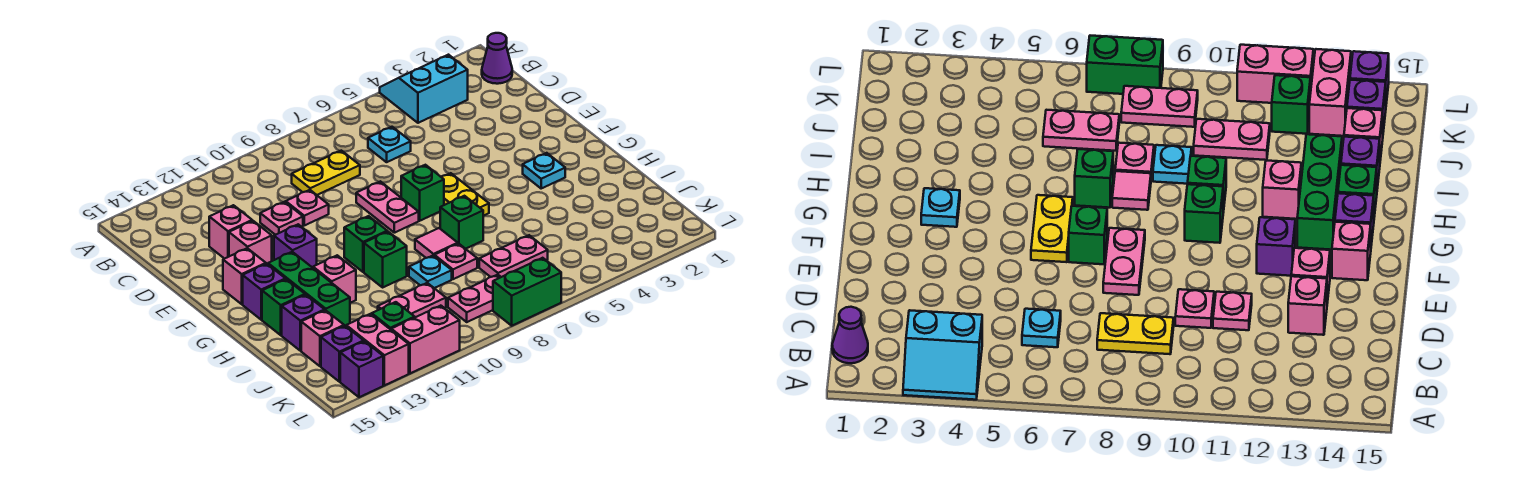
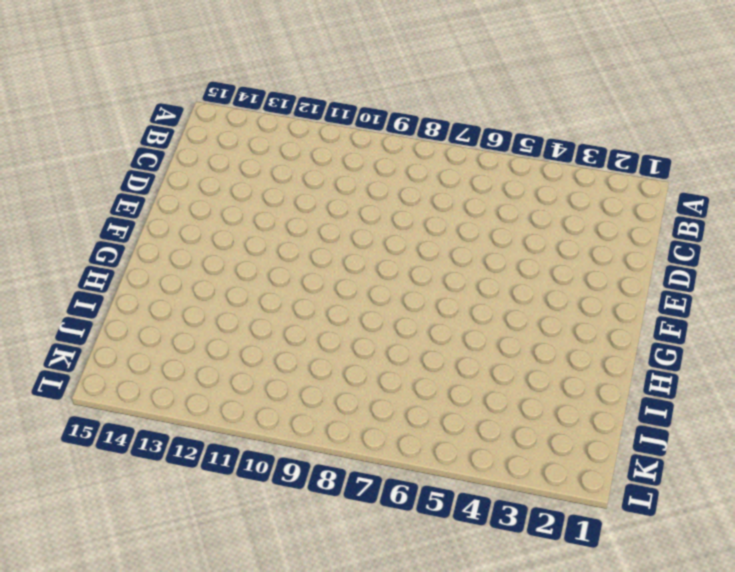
none -> cyan slope A3:B4 level 1 top B
none -> purple cone B1 level 1
none -> cyan plate C6 level 1
none -> yellow plate C8:C9 level 1

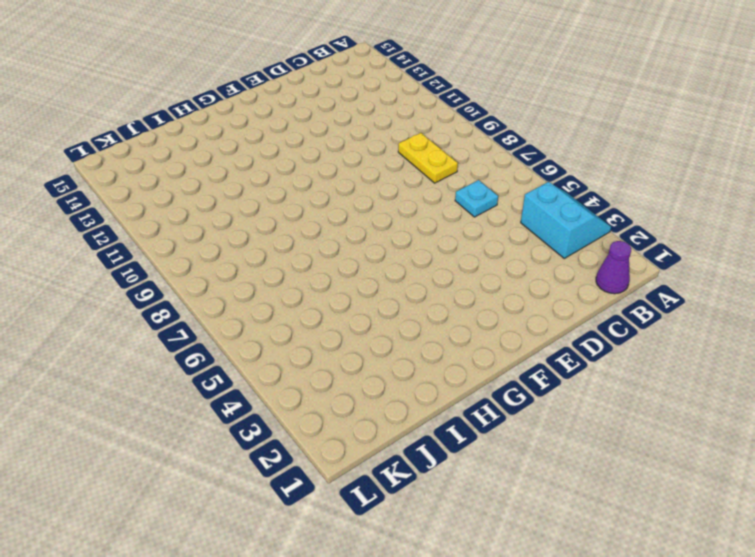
none -> pink plate D10 level 1
none -> pink plate D11 level 1
none -> pink brick D13 level 1
none -> pink plate E8:F8 level 1

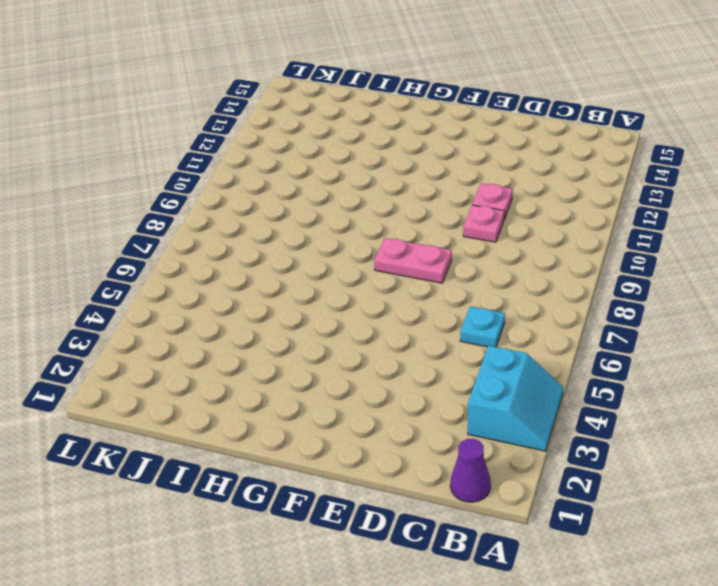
none -> yellow plate C8:C9 level 1
none -> pink brick D13 level 1
none -> pink brick E13 level 1
none -> yellow plate F6:G6 level 1

